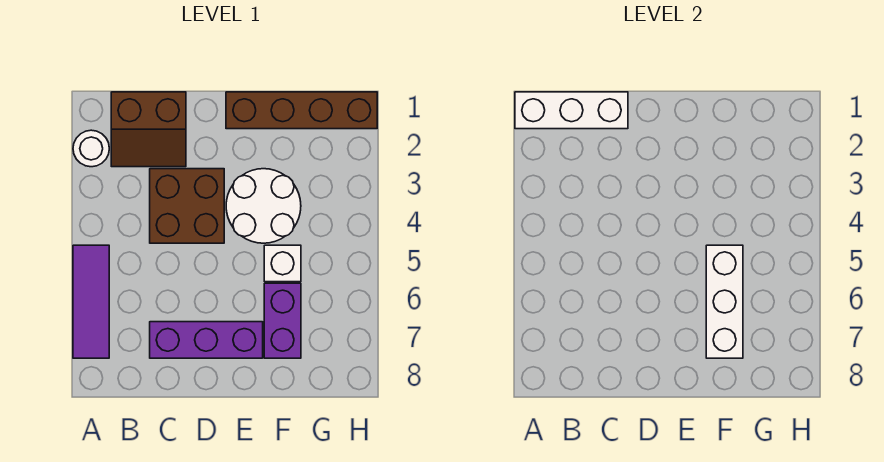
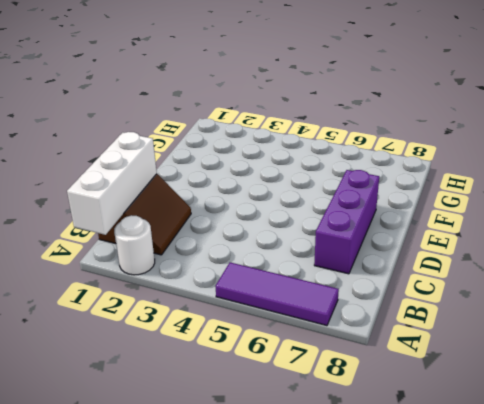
none -> brown brick C3:D4 level 1
none -> brown brick E1:H1 level 1

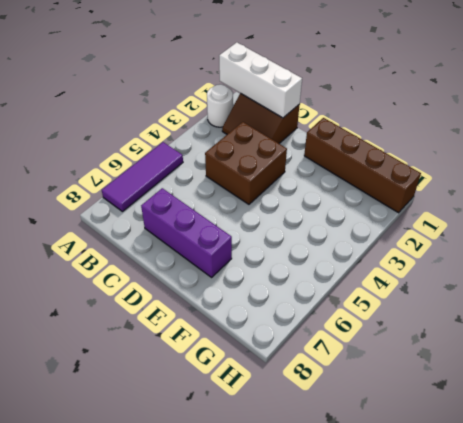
none -> white round brick E3:F4 level 1
none -> white brick F5 level 1

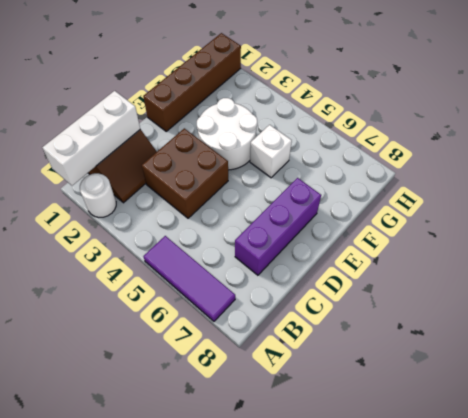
none -> purple brick F6:F7 level 1
none -> white brick F5:F7 level 2

